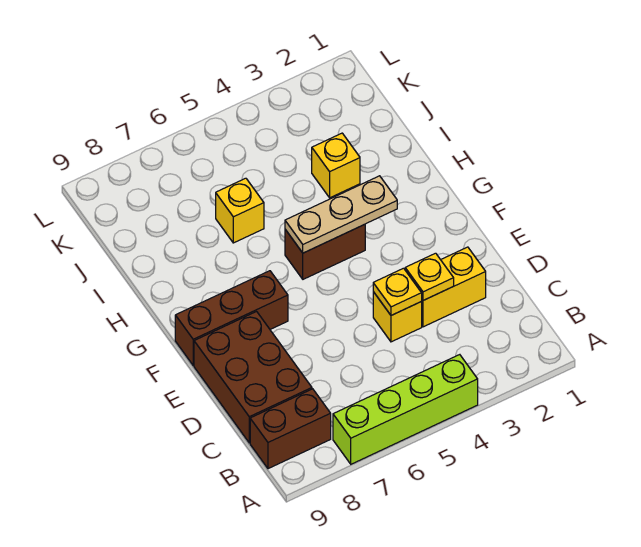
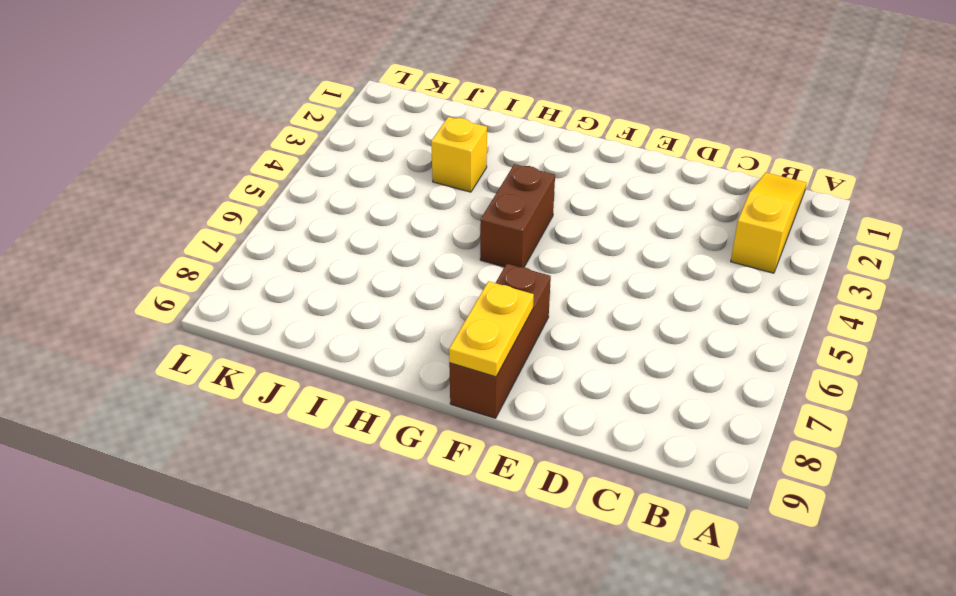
yellow slope B1:B3 level 1 top 3 -> none
yellow plate F8:F9 level 2 -> none
none -> lime brick A4:A7 level 1
none -> brown brick B8:B9 level 1
none -> brown brick C8:E9 level 1

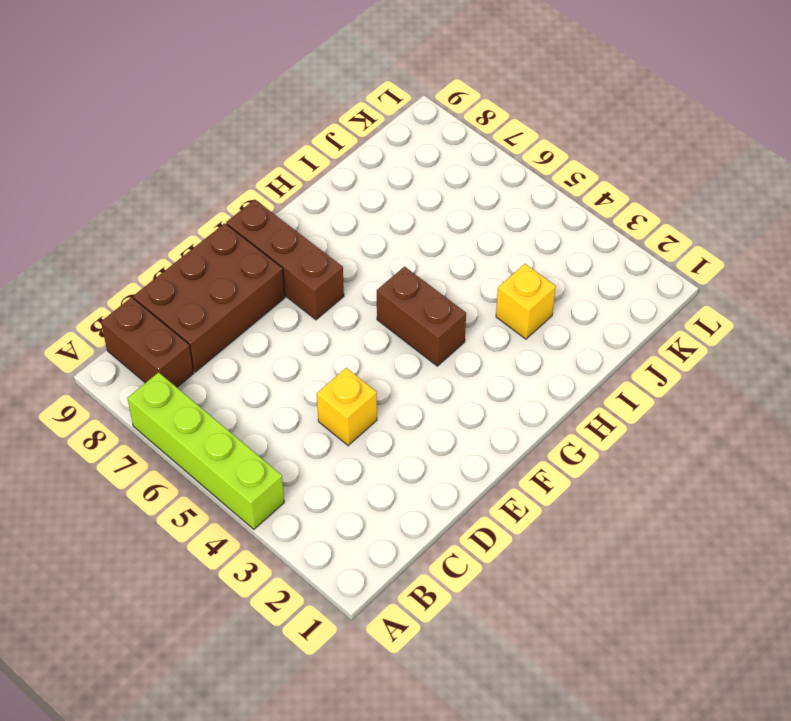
none -> yellow brick D2:D3 level 1
none -> yellow brick I6 level 1
none -> yellow plate D3 level 2

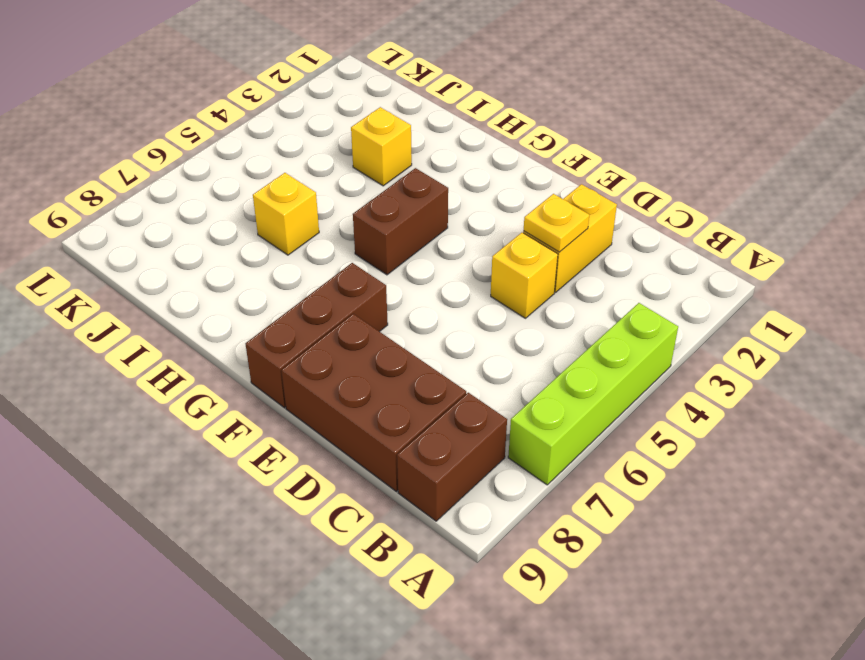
none -> yellow plate D4 level 2
none -> tan plate G3:G5 level 2

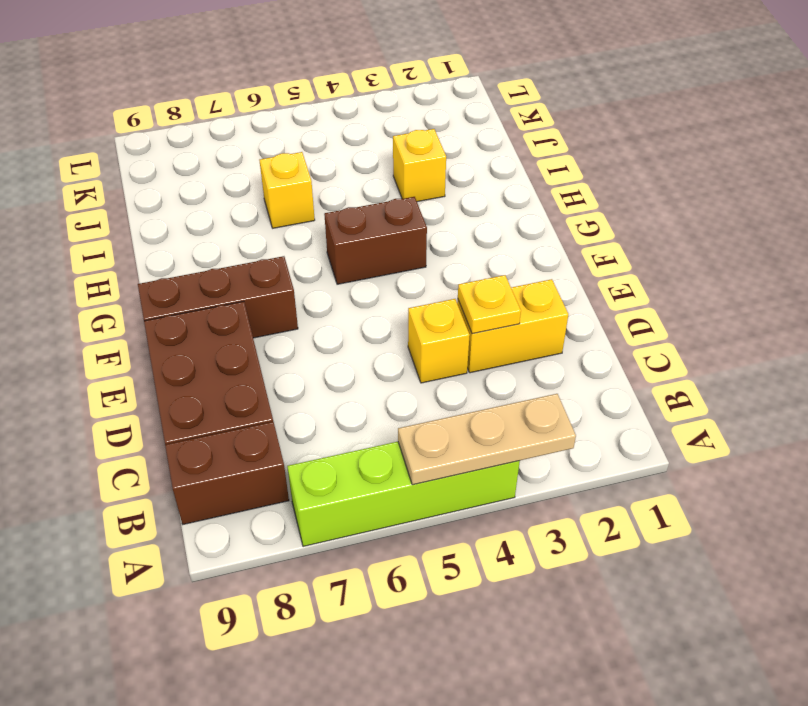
tan plate A3:A5 level 2 -> tan plate G3:G5 level 2
none -> yellow plate D4 level 2

